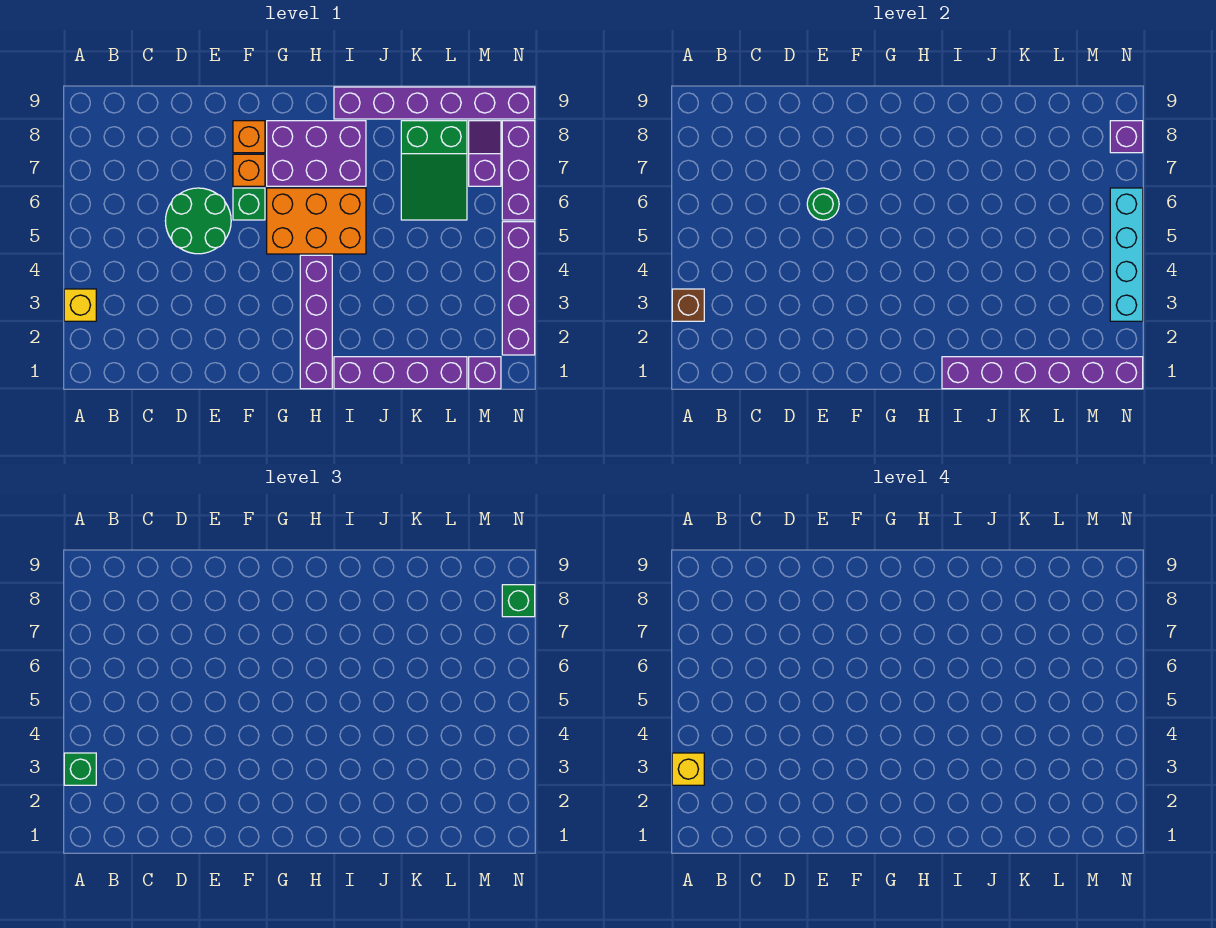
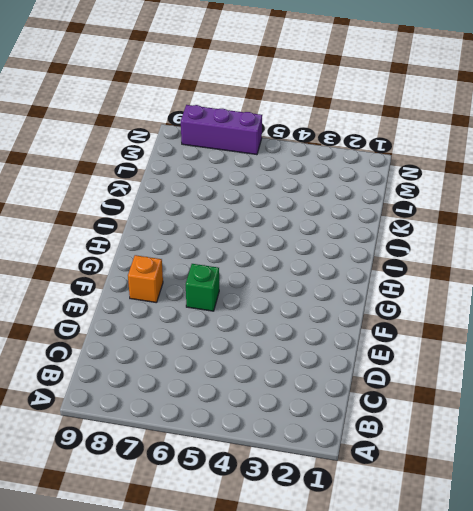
none -> yellow brick A3 level 1
none -> green round brick D5:E6 level 1
none -> orange brick F7 level 1

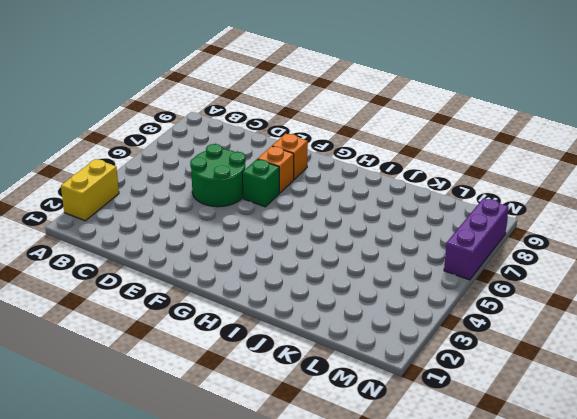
yellow brick A2:A3 level 1 -> yellow brick A3 level 1
none -> orange brick G5:I6 level 1
none -> purple brick G7:I8 level 1
none -> purple brick H1:H4 level 1

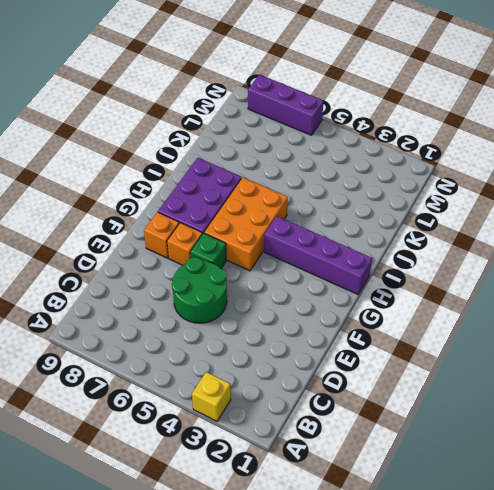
none -> purple brick I1:L1 level 1
none -> purple brick I9:N9 level 1
none -> green slope K6:L8 level 1 top 8

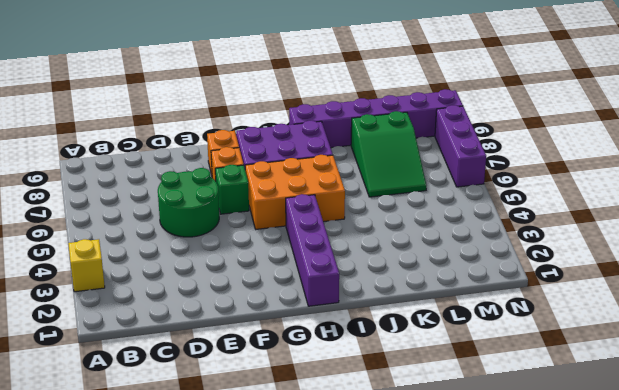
none -> purple brick I1:L1 level 1
none -> purple brick M1 level 1
none -> purple slope M7:M8 level 1 top 7

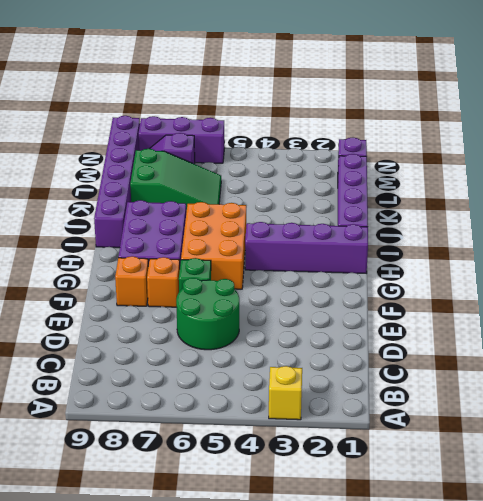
none -> purple brick N2:N5 level 1
none -> brown brick A3 level 2
none -> green round brick E6 level 2

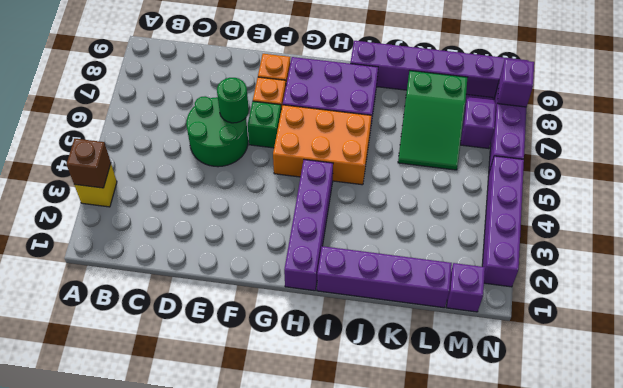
none -> purple brick I1:N1 level 2
none -> cyan brick N3:N6 level 2
none -> green brick A3 level 3

